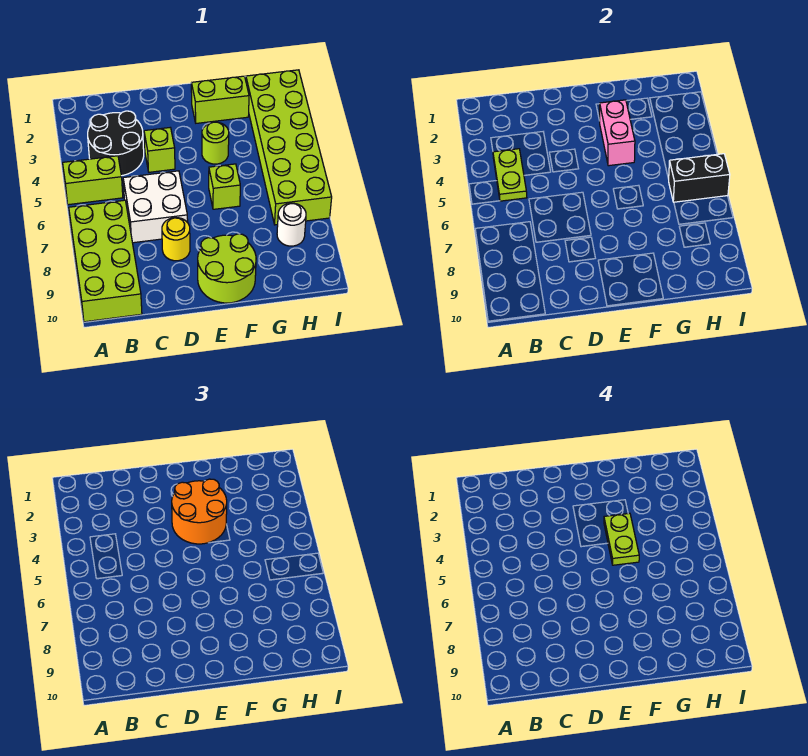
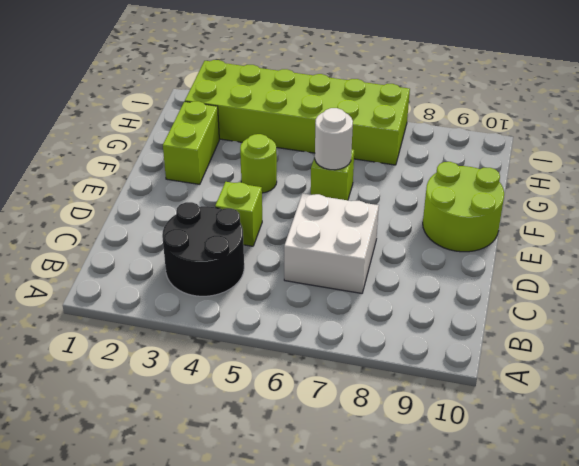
white round brick F6 level 2 -> white round brick H8 level 1
none -> lime brick A5:B5 level 1
none -> lime brick A7:B10 level 1
none -> yellow round brick D8 level 1

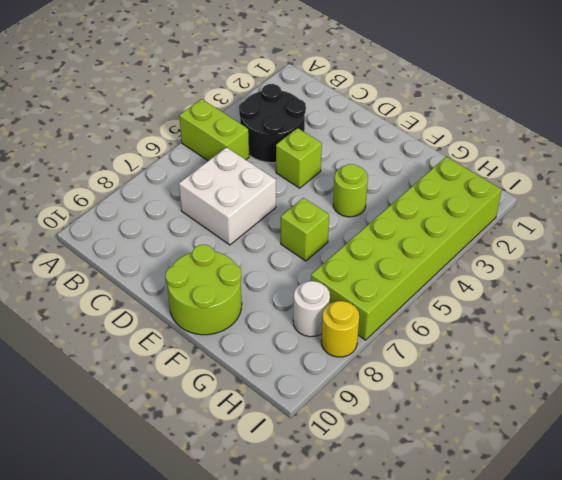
yellow round brick I8 level 1 -> yellow round brick D8 level 1
none -> lime brick A7:B10 level 1
none -> lime brick F2:G2 level 1
none -> lime plate B4:B5 level 2

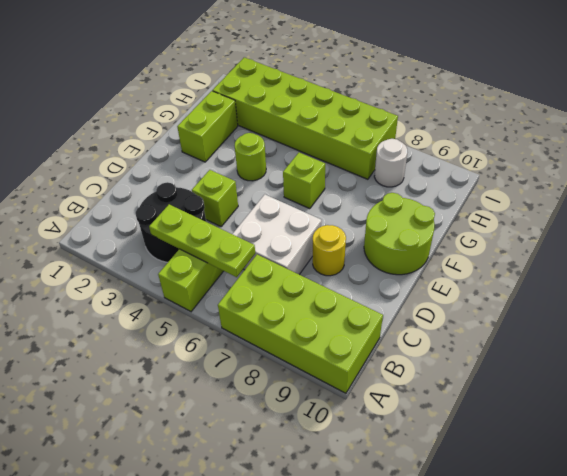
lime plate B4:B6 level 2 -> lime plate B4:B5 level 2
none -> pink brick F3:F4 level 2
none -> black brick H6:I6 level 2
none -> orange round brick E3:F4 level 3

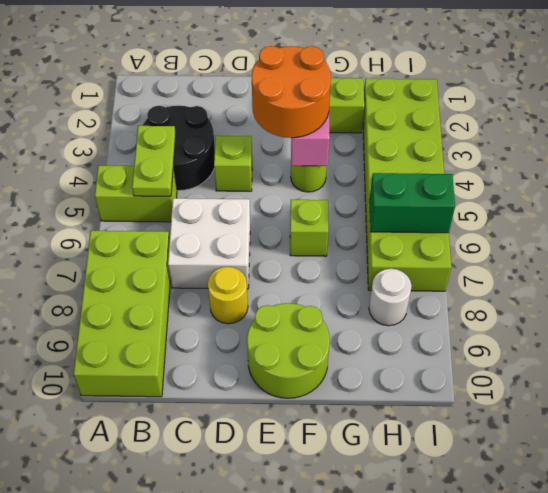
green brick H6:I6 level 2 -> black brick H6:I6 level 2
none -> lime plate F4:F5 level 4

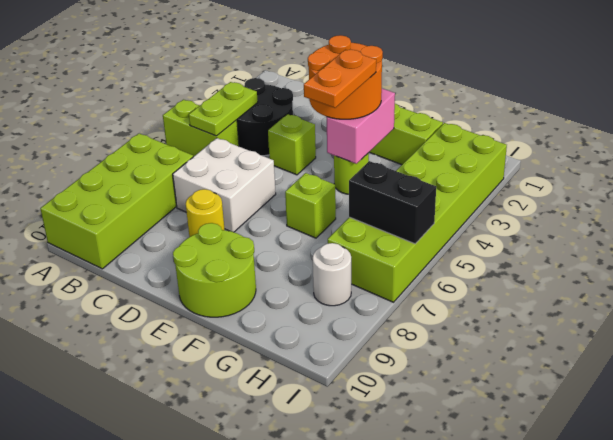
orange plate F4:F5 level 4 -> lime plate F4:F5 level 4

